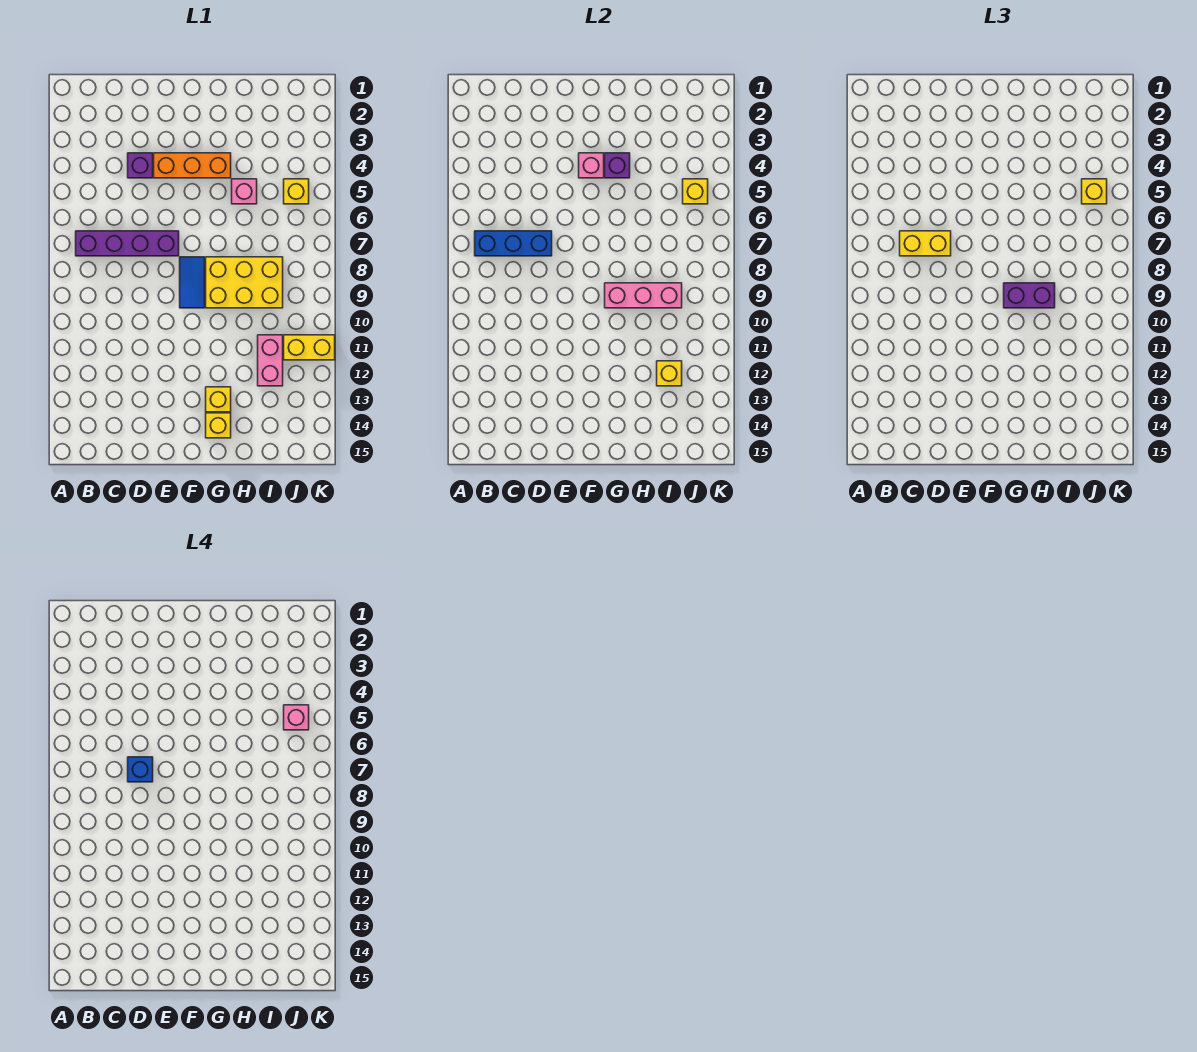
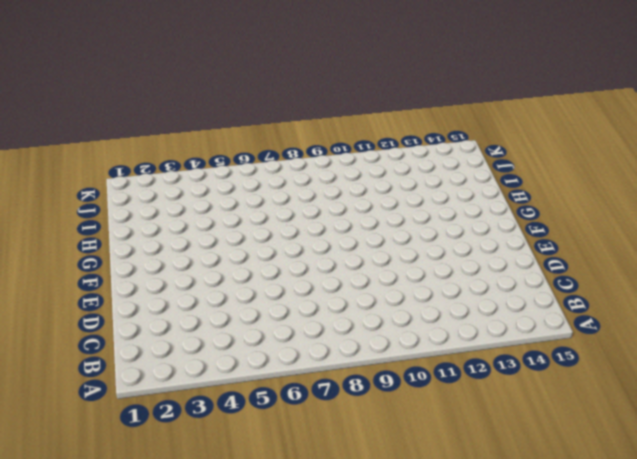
none -> purple brick B7:E7 level 1
none -> purple brick D4 level 1
none -> orange brick E4:G4 level 1

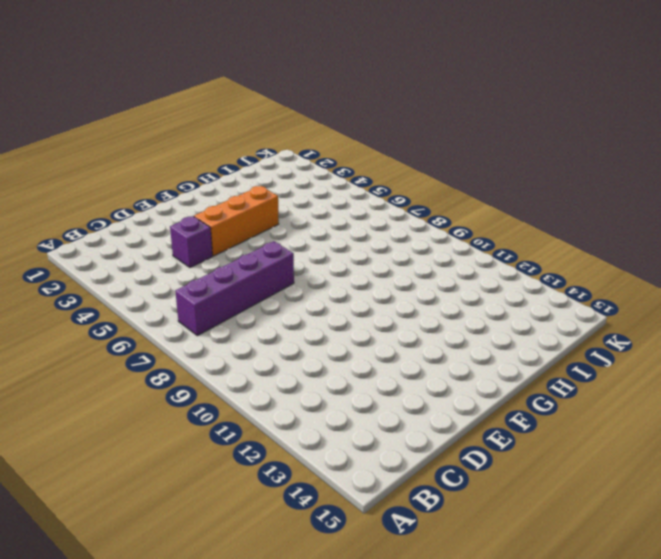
none -> blue tile F8:F9 level 1
none -> yellow brick G8:I9 level 1
none -> yellow brick G13 level 1

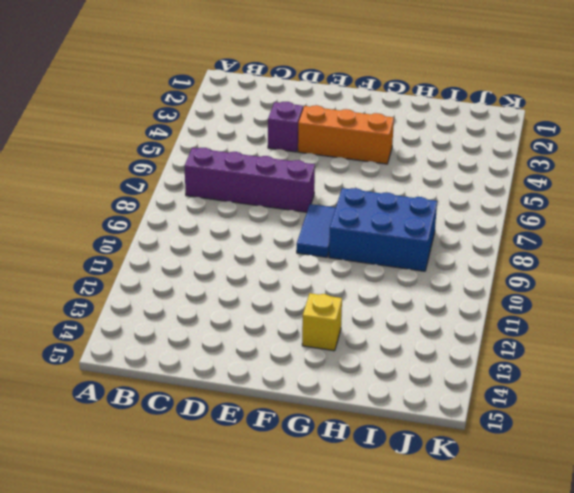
blue brick G8:I9 level 1 -> yellow brick G8:I9 level 1
none -> yellow brick G14 level 1
none -> pink brick H5 level 1
none -> pink brick I11:I12 level 1

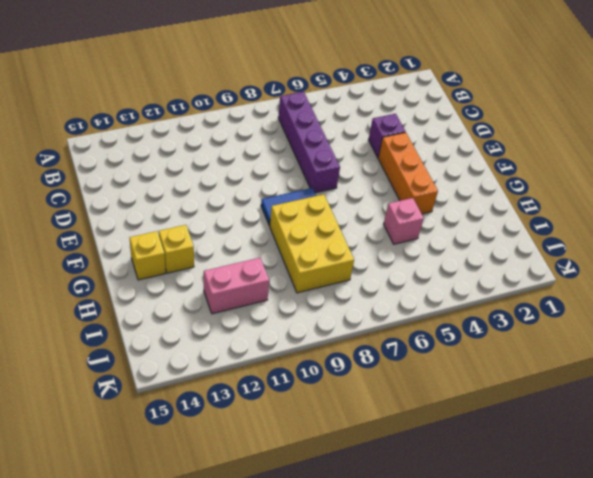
none -> yellow brick J5 level 1
none -> yellow brick J11:K11 level 1
none -> blue brick B7:D7 level 2

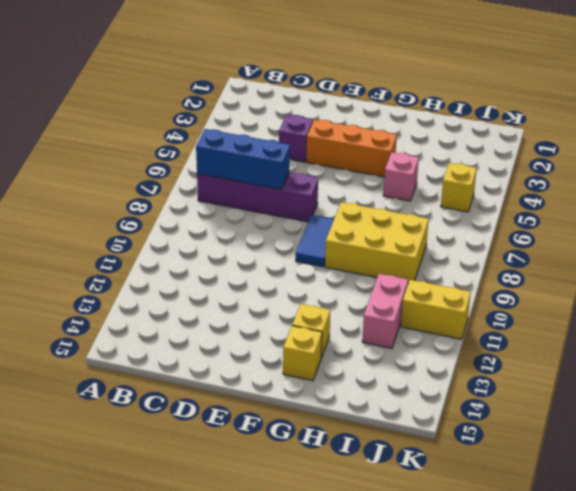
none -> pink brick F4 level 2
none -> purple brick G4 level 2
none -> pink brick G9:I9 level 2

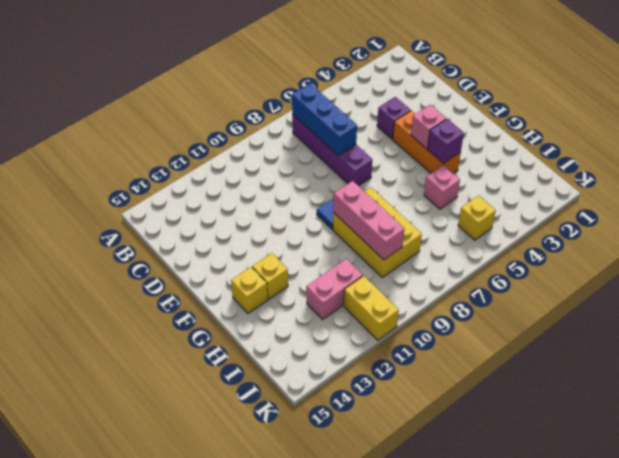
none -> yellow brick I12 level 2
none -> yellow brick J5 level 2
none -> yellow brick C7:D7 level 3

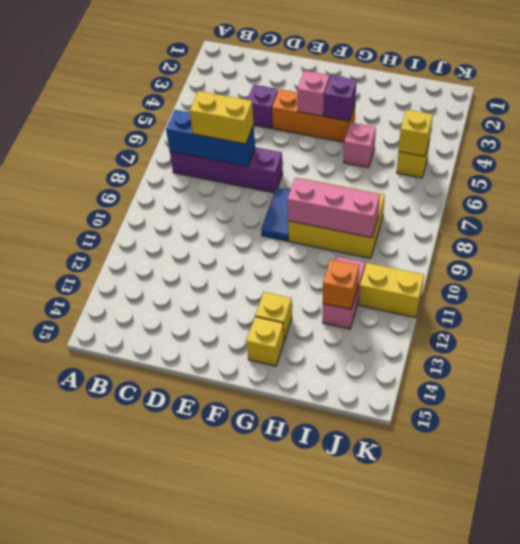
orange brick I12 level 2 -> yellow brick I12 level 2
none -> purple brick G9:H9 level 3
none -> yellow brick J5 level 3
none -> blue brick D7 level 4

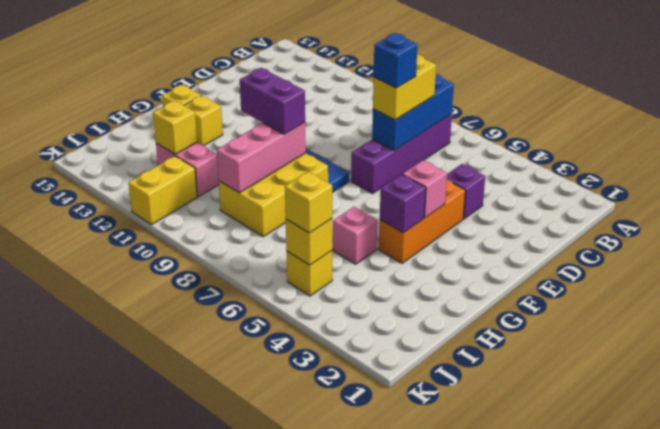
purple brick G9:G10 level 3 -> purple brick G9:H9 level 3
none -> pink brick J5 level 4

